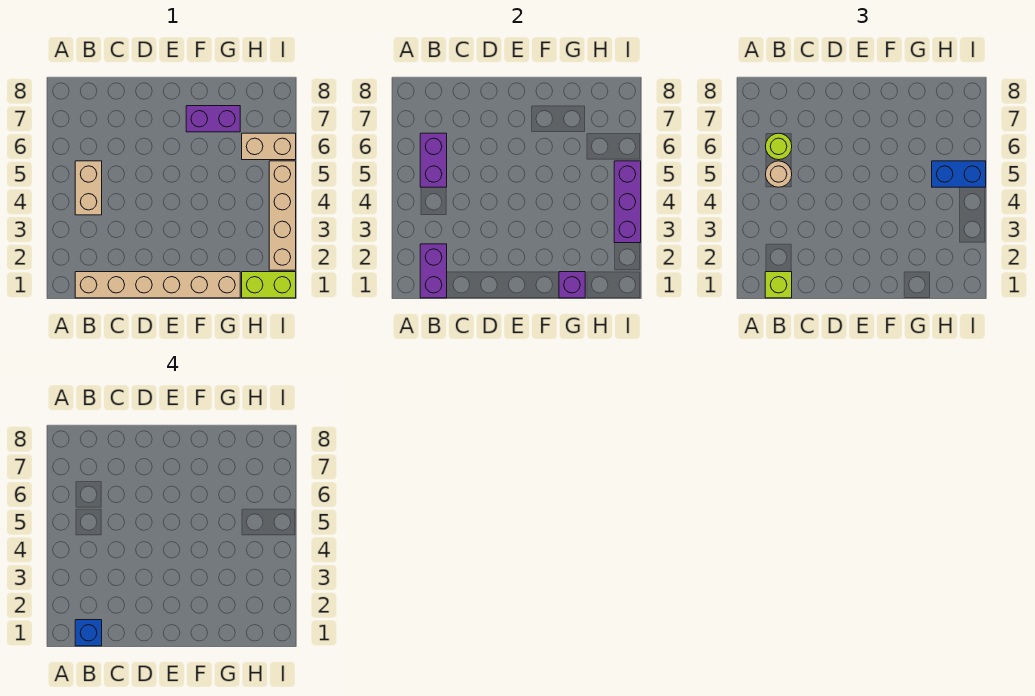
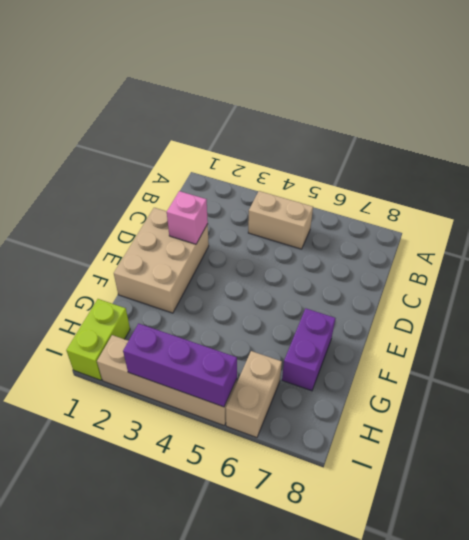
tan brick D1:F2 level 1 -> tan brick B1:G1 level 1
pink brick D2 level 2 -> none
none -> purple brick B1:B2 level 2
none -> purple brick B5:B6 level 2
none -> purple brick G1 level 2

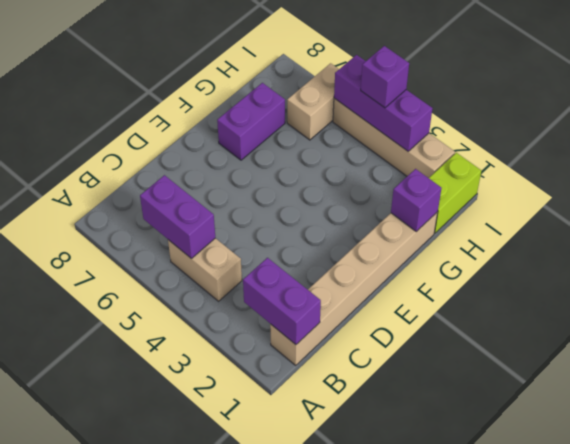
purple brick I4 level 3 -> none
none -> lime brick B1 level 3
none -> tan round brick B5 level 3
none -> lime round brick B6 level 3

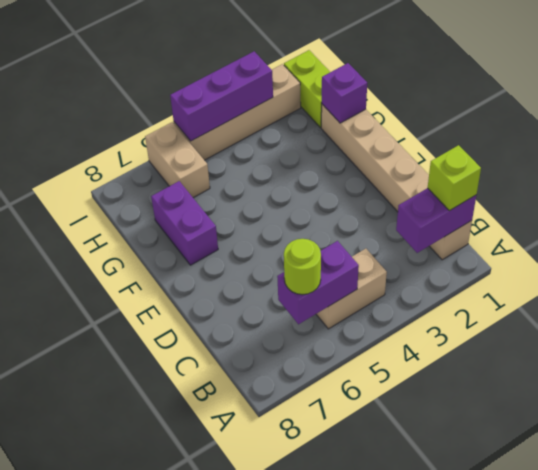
none -> tan round brick B5 level 3
none -> blue brick H5:I5 level 3
none -> blue brick B1 level 4

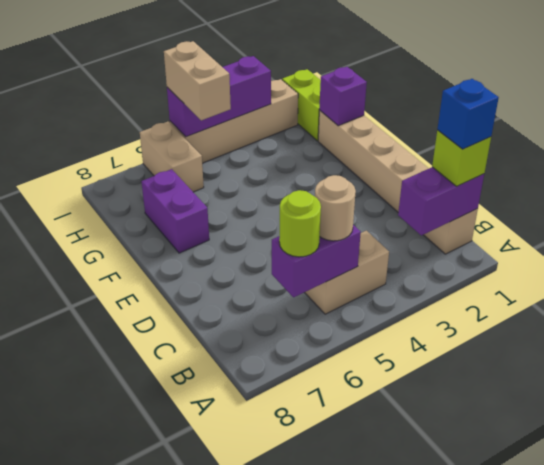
tan brick H5:I5 level 3 -> blue brick H5:I5 level 3

